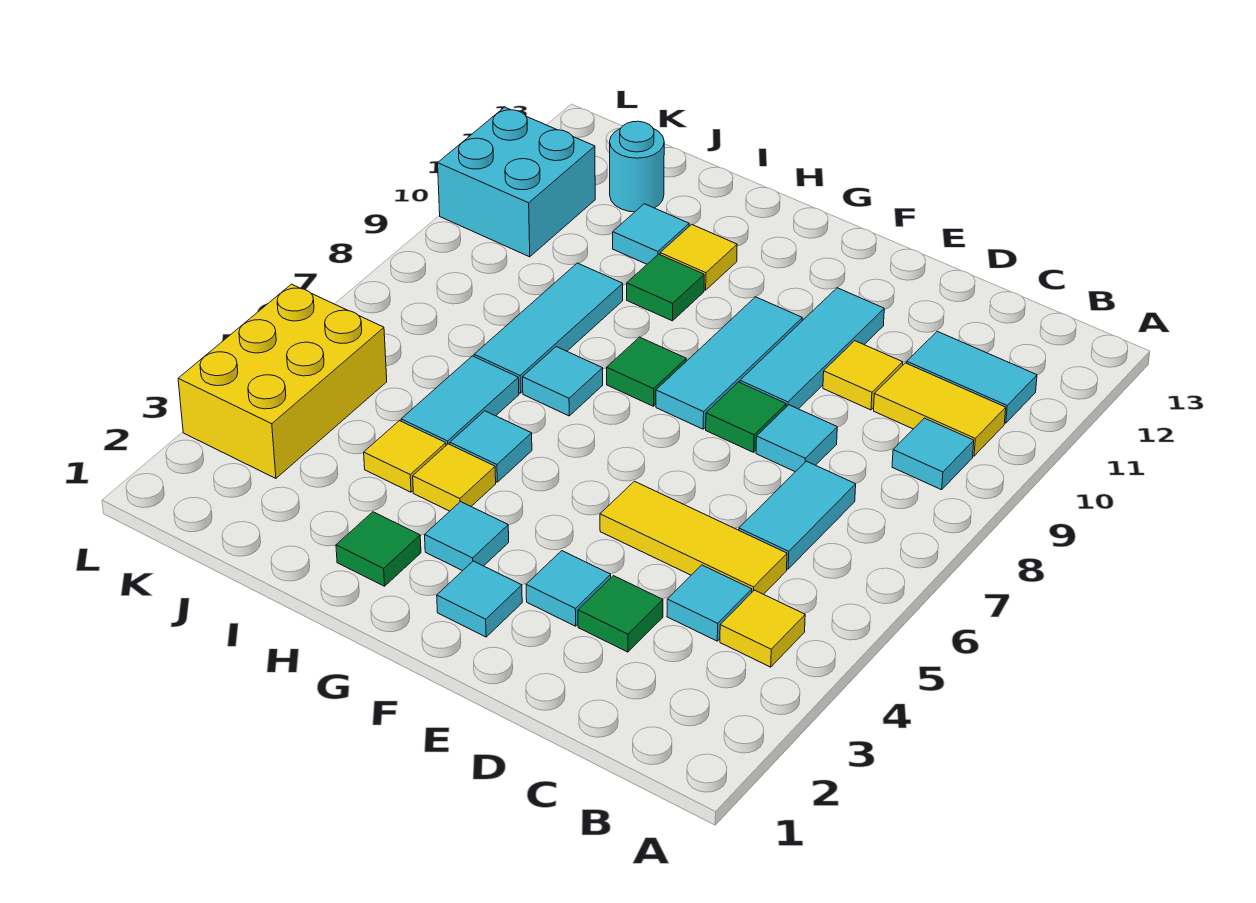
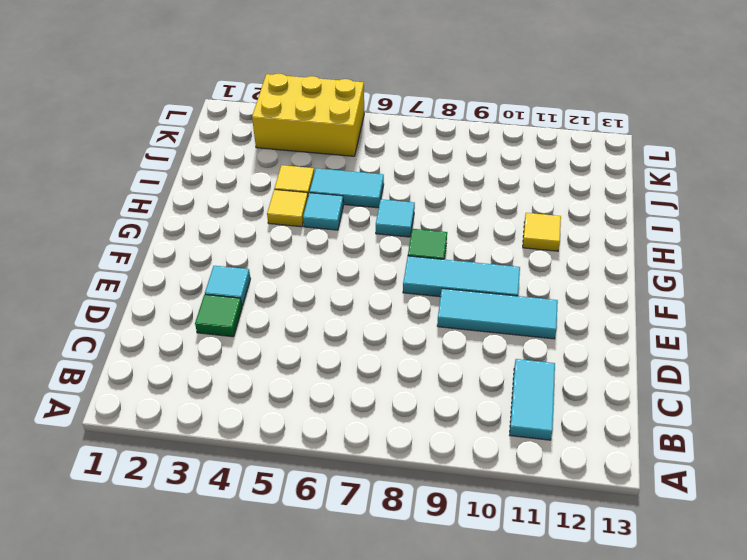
none -> yellow tile B4 level 1
none -> cyan tile B9 level 1
none -> yellow tile B10:C10 level 1
none -> cyan tile C4 level 1

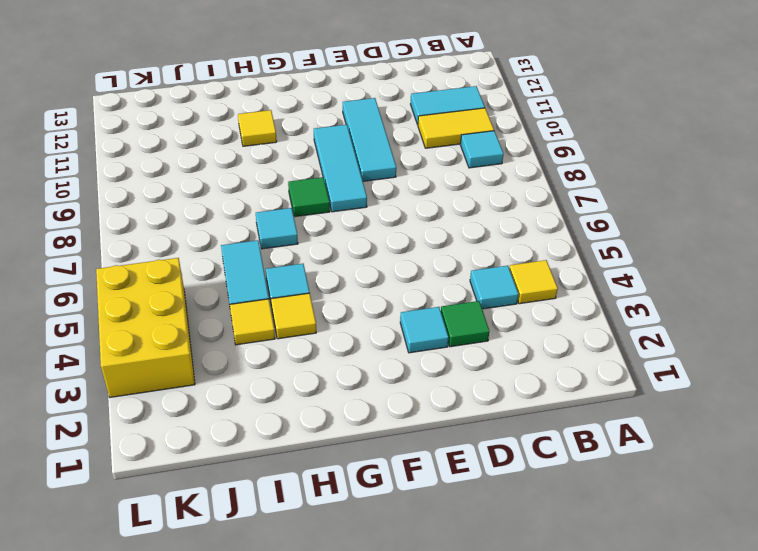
none -> yellow tile C5:E5 level 1
none -> cyan tile C6:C7 level 1
none -> cyan tile D8 level 1
none -> yellow tile D10 level 1

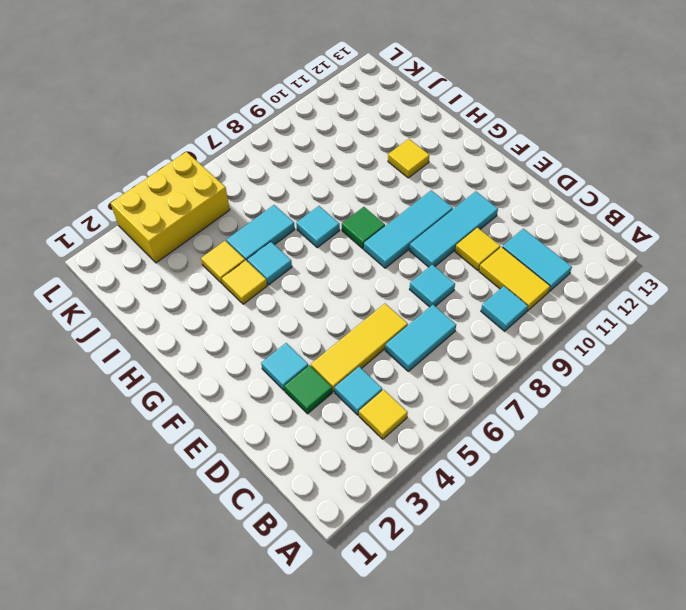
yellow tile D4:D6 level 1 -> yellow tile C5:E5 level 1
none -> green tile E8 level 1
none -> cyan tile F2 level 1
none -> cyan tile G3 level 1
none -> green tile H2 level 1

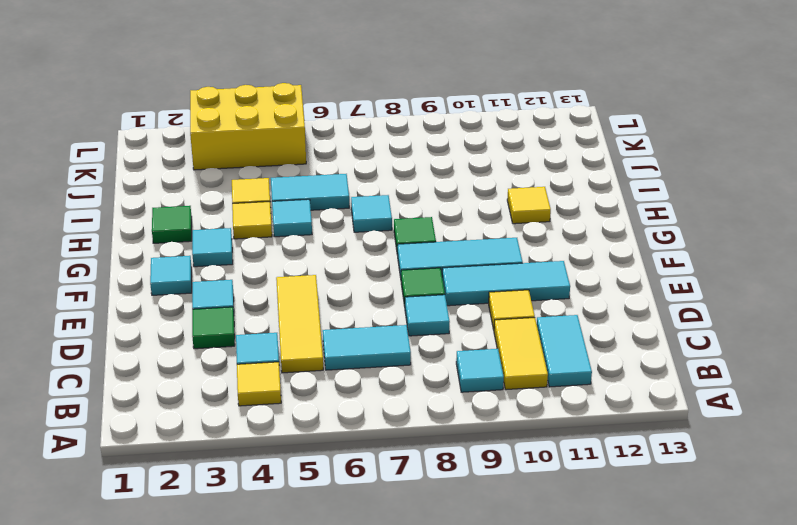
none -> green tile H10 level 1
none -> cyan tile I7:I9 level 1
none -> cyan tile I11 level 1
none -> cyan round brick J12 level 1

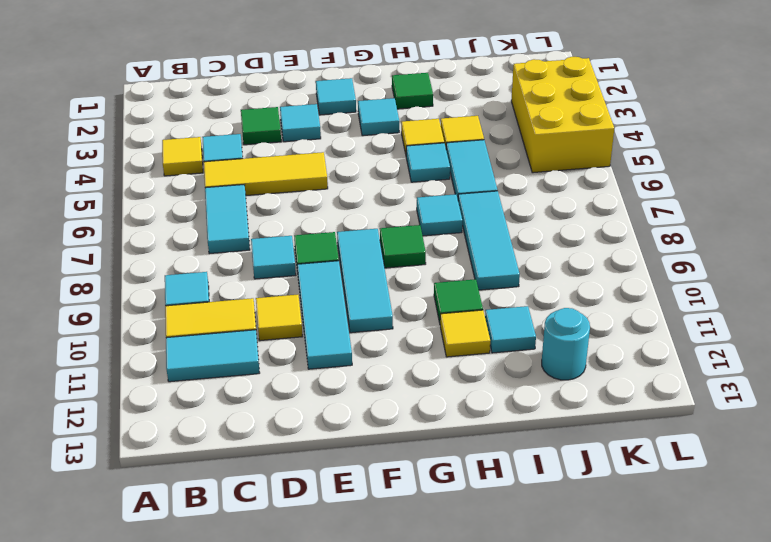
none -> cyan brick K10:L11 level 1

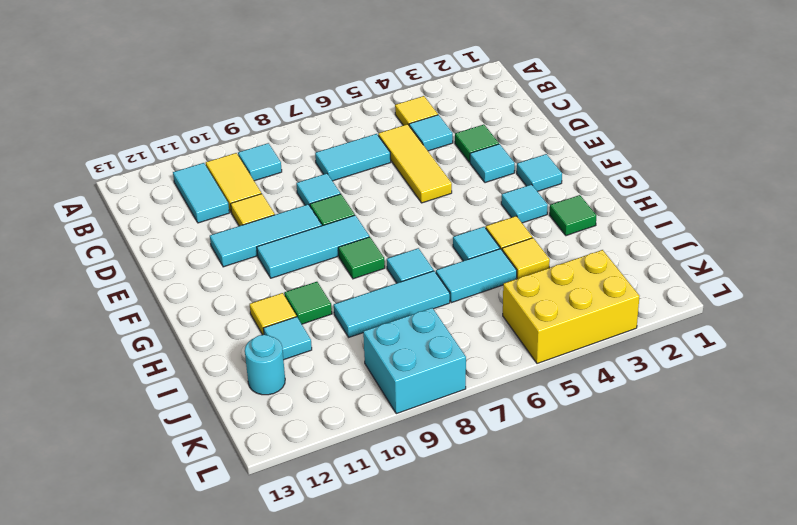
cyan brick K8:L9 level 1 -> cyan brick K10:L11 level 1

